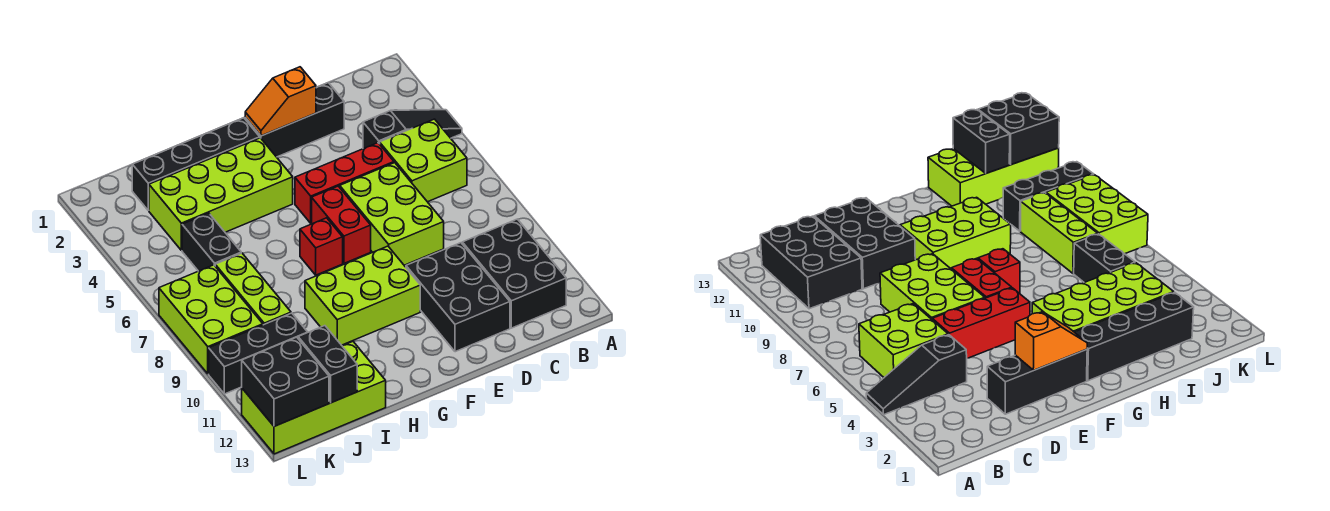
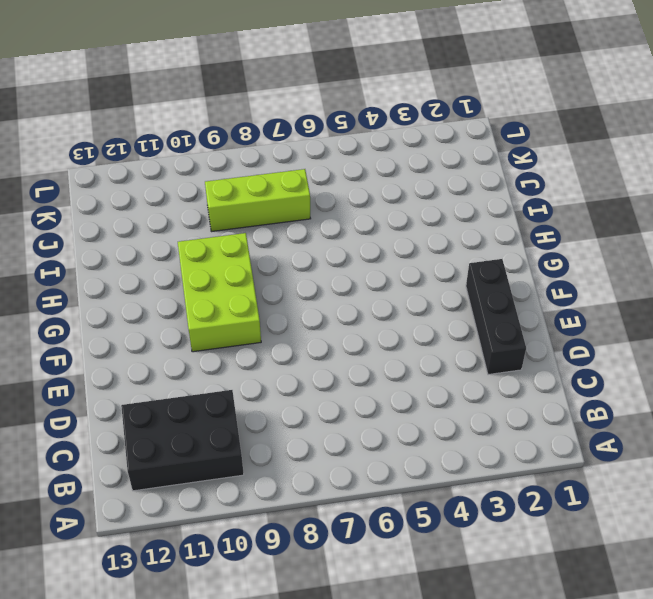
none -> black slope A4:C4 level 1 top C
none -> lime brick B5:C6 level 1
none -> red brick D5:F5 level 1

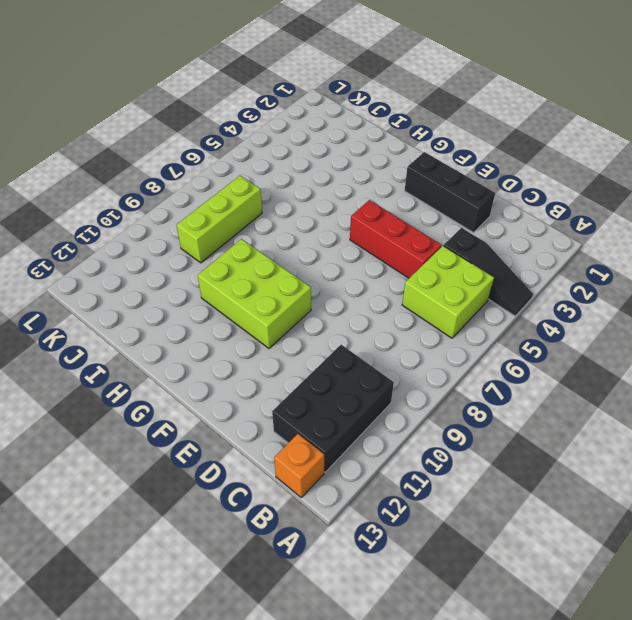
orange brick B13 level 1 -> none
none -> lime brick D6:E8 level 1
none -> black brick D10:E12 level 1
none -> red brick F6:F7 level 1

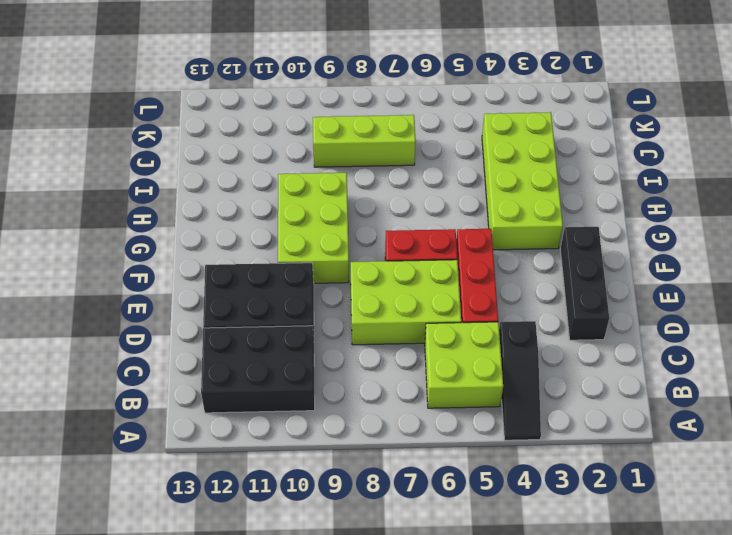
none -> black brick G2:J2 level 1
none -> red brick G7 level 1
none -> lime brick I12:L13 level 1

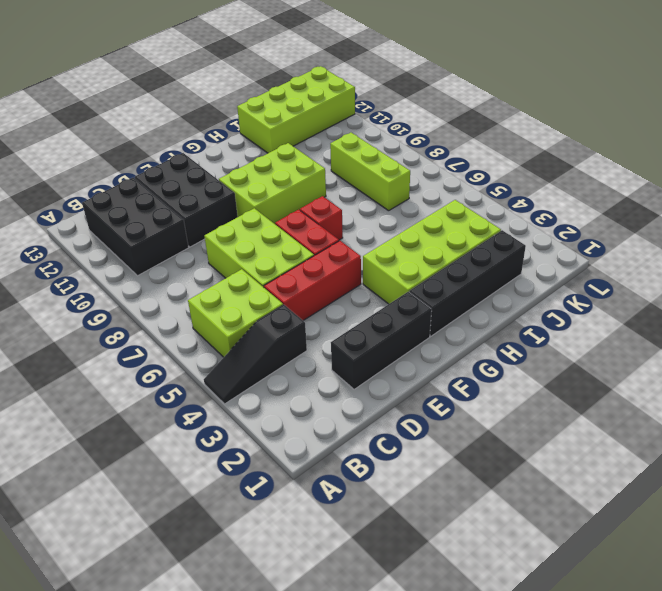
none -> black brick J5:J6 level 1
none -> black brick J10:L10 level 1
none -> lime brick K7:L9 level 1

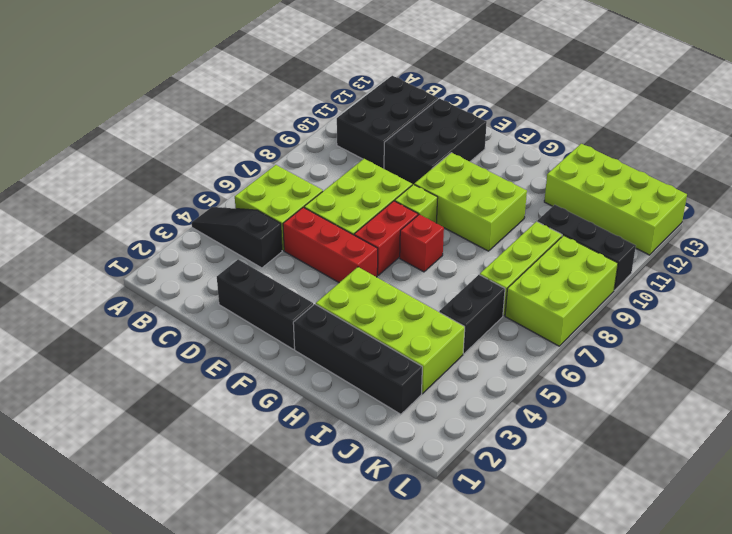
lime brick F8 level 1 -> none
none -> orange slope E2:F2 level 2 top E
none -> black brick J12:J13 level 2
none -> black brick K12:L13 level 2

